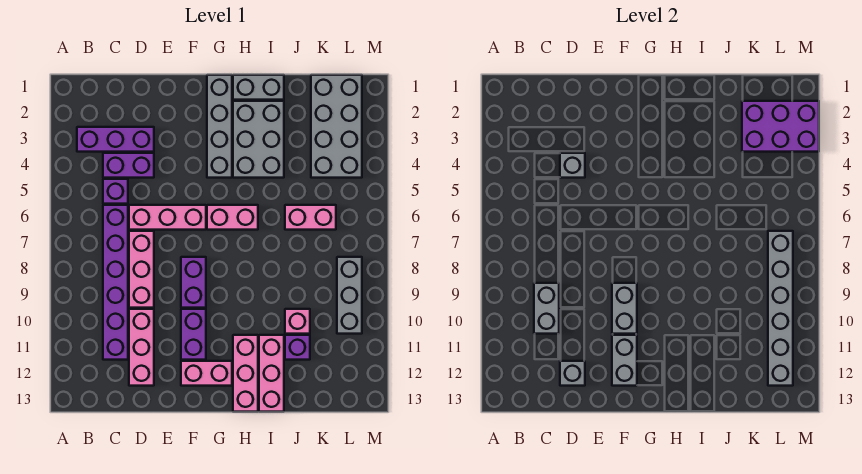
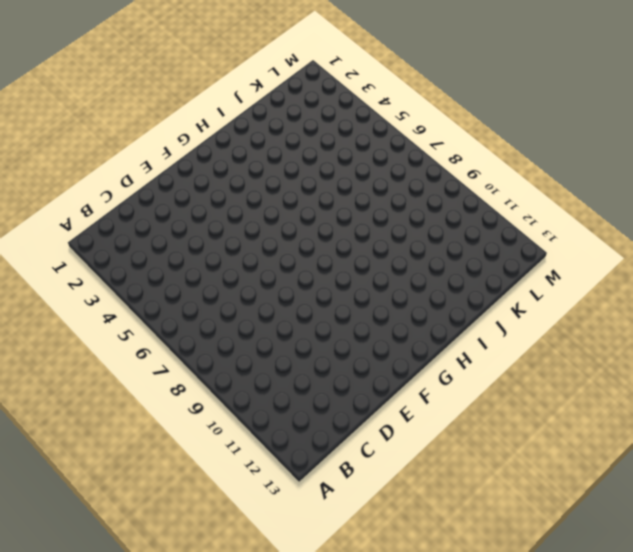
none -> purple brick B3:D3 level 1
none -> purple brick C4:D4 level 1
none -> purple brick C5 level 1

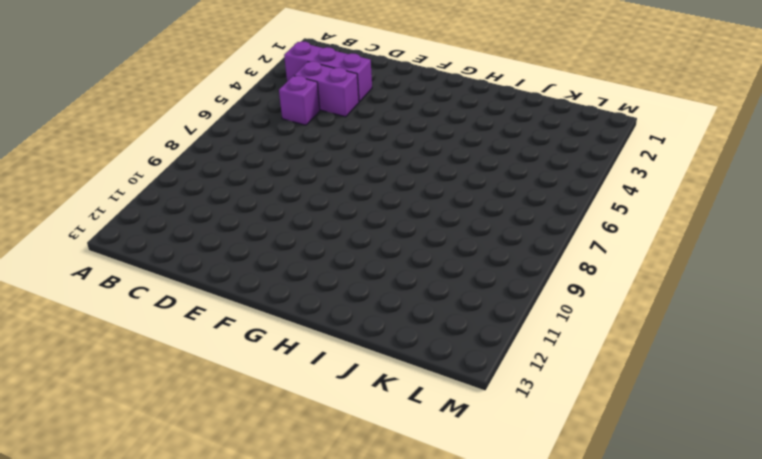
none -> purple brick C6:C11 level 1
none -> pink brick D6:F6 level 1
none -> pink brick D7:D9 level 1

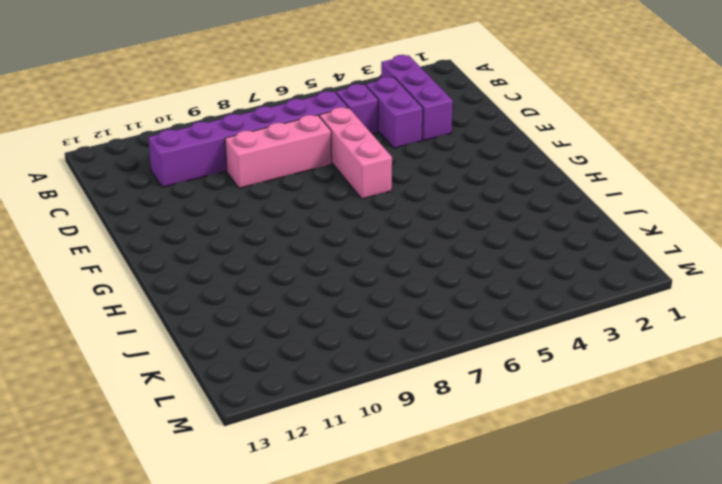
none -> pink brick D10:D12 level 1
none -> purple brick F8:F9 level 1
none -> purple brick F10:F11 level 1

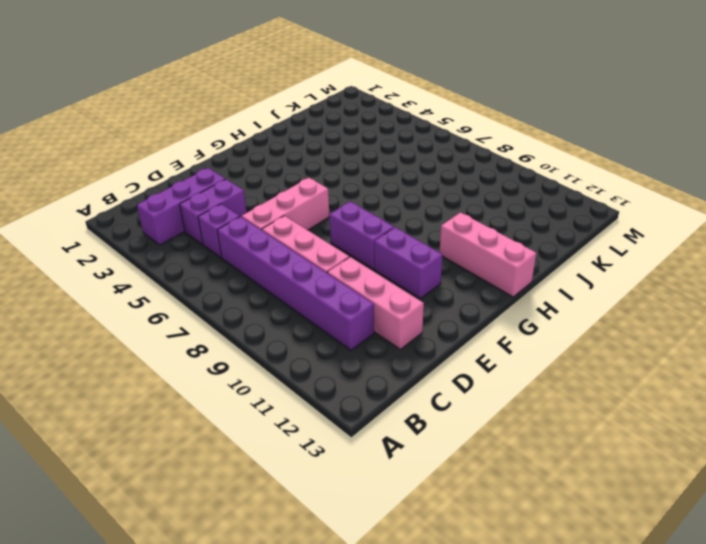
none -> pink brick F12:G12 level 1
none -> grey brick G1:G4 level 1
none -> pink brick G6:H6 level 1

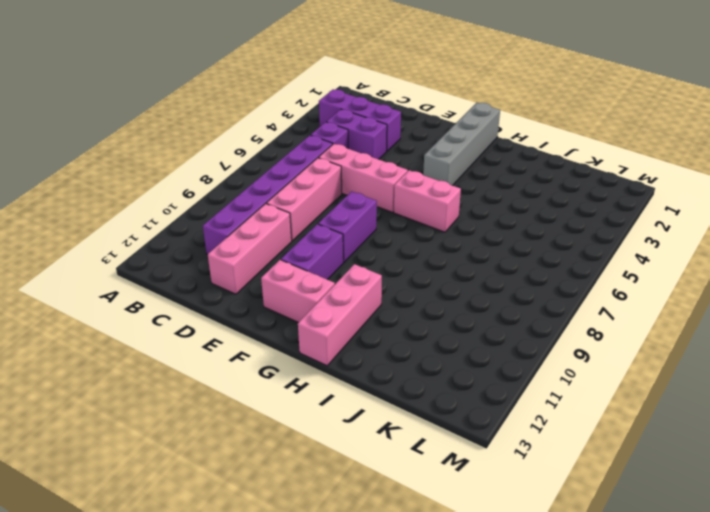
none -> grey brick H1:I1 level 1
none -> grey brick H2:I4 level 1
none -> pink brick I11:I13 level 1

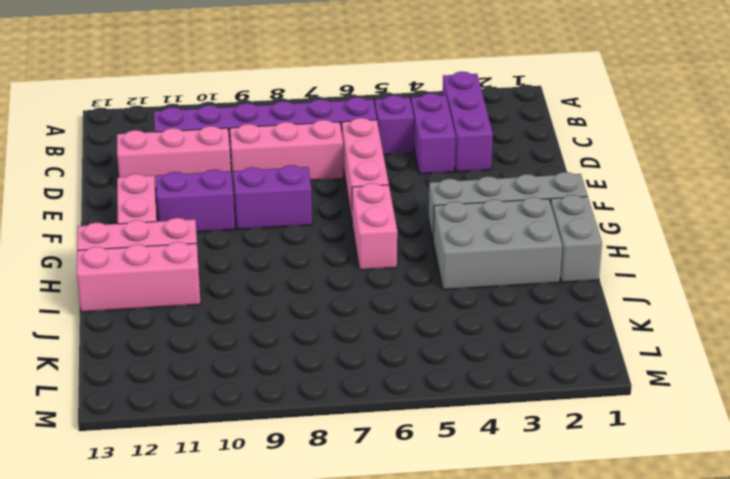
none -> pink brick J6:K6 level 1
none -> pink brick J10 level 1
none -> purple brick J11 level 1

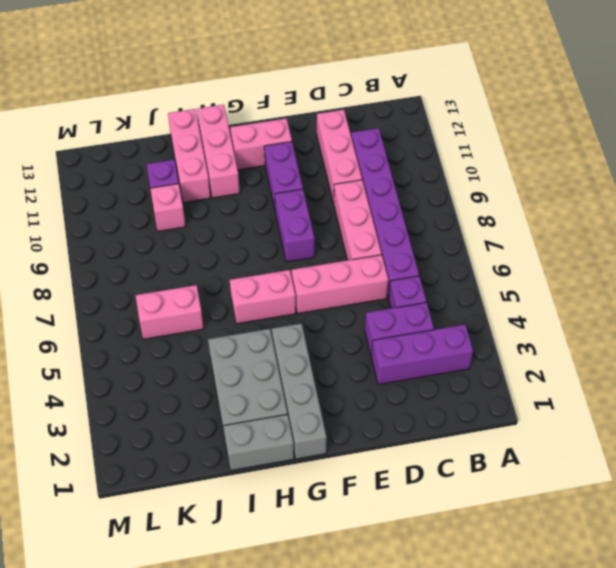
none -> grey brick K1:L4 level 1
none -> grey brick L8:L10 level 1
none -> grey brick C9:C10 level 2

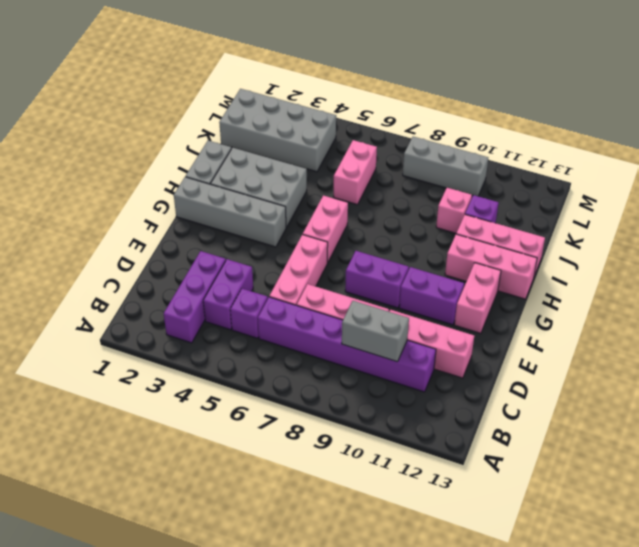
none -> grey brick D4 level 2
none -> grey brick D12 level 2
none -> grey brick F9:F10 level 2

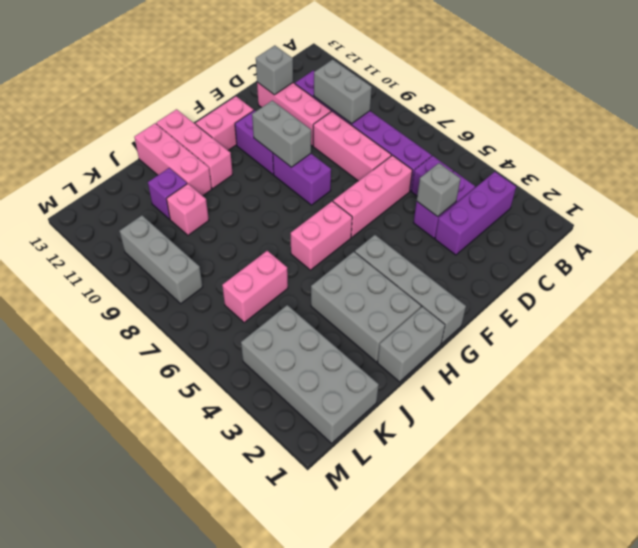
none -> grey brick F11:F12 level 2
none -> purple brick K2:M3 level 2
none -> grey brick L7:L12 level 2

